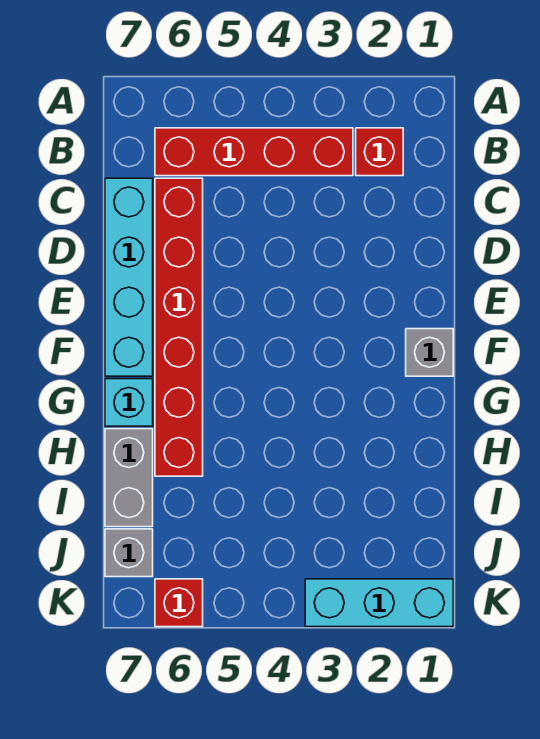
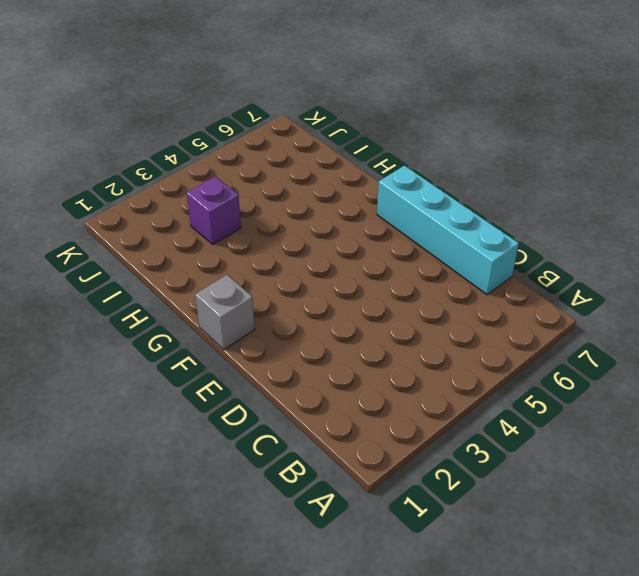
purple brick I3 level 1 -> none
none -> red brick B2 level 1
none -> red brick B3:B6 level 1

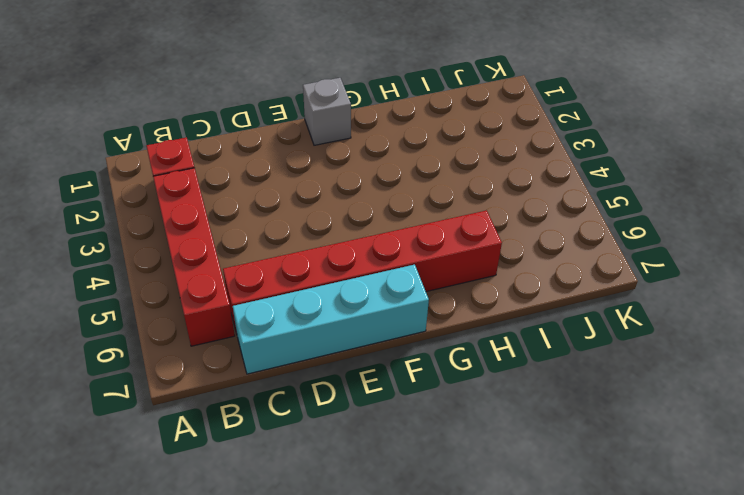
none -> cyan brick G7 level 1
none -> grey brick H7:I7 level 1

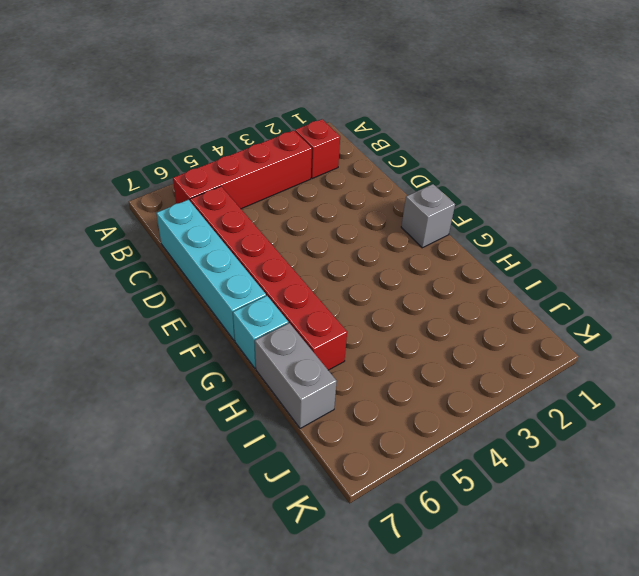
none -> grey brick J7 level 1
none -> cyan brick K1:K3 level 1

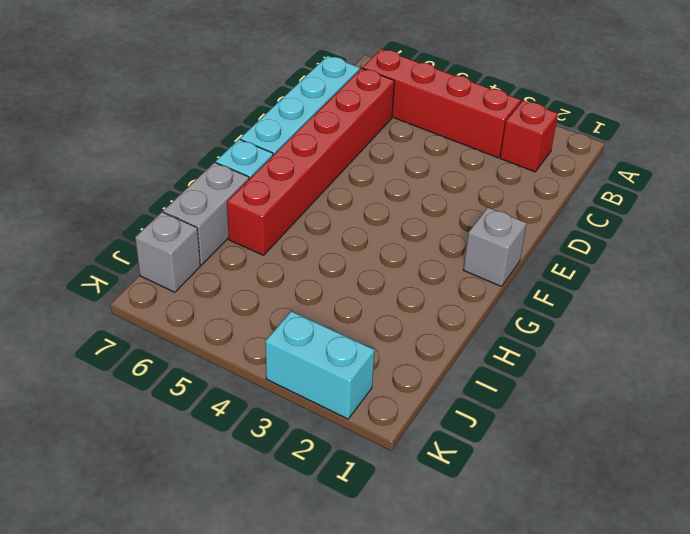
cyan brick K2:K3 level 1 -> cyan brick K1:K3 level 1
none -> red brick K6 level 1

